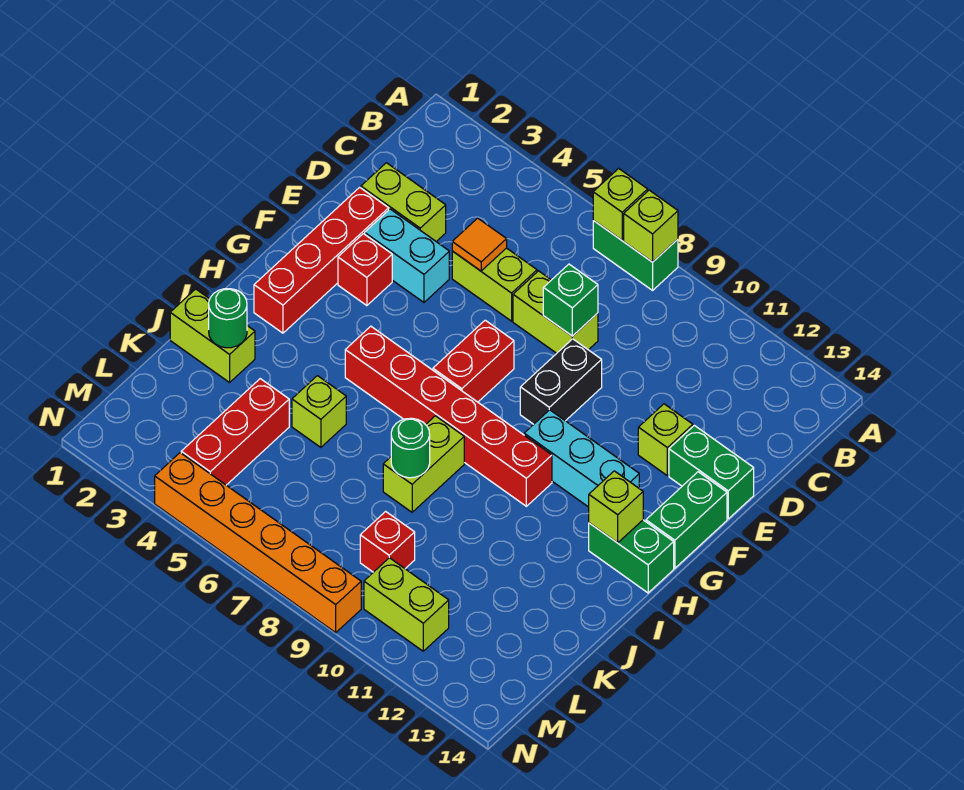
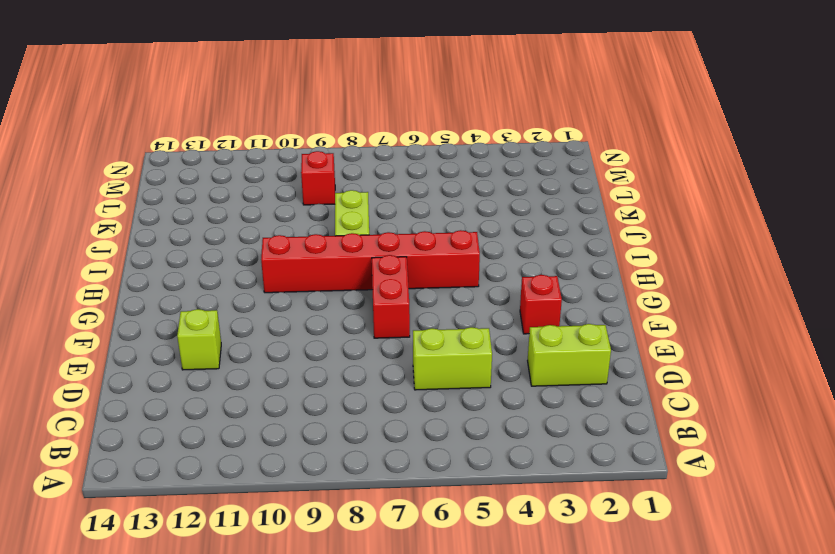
none -> green brick A7:A8 level 1
none -> lime brick D7:D8 level 1
none -> red brick E2:H2 level 1

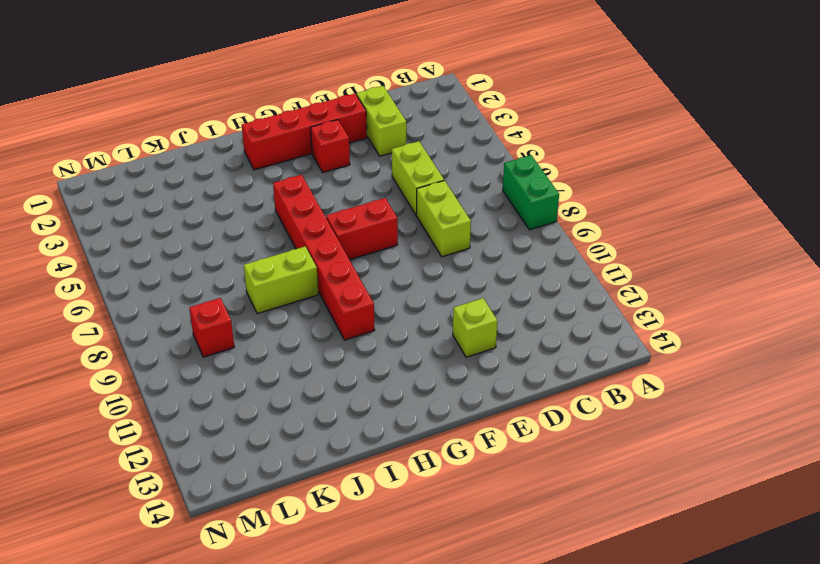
none -> cyan brick E3:E4 level 1
none -> black brick E9:F9 level 1
none -> green brick E13:E14 level 1

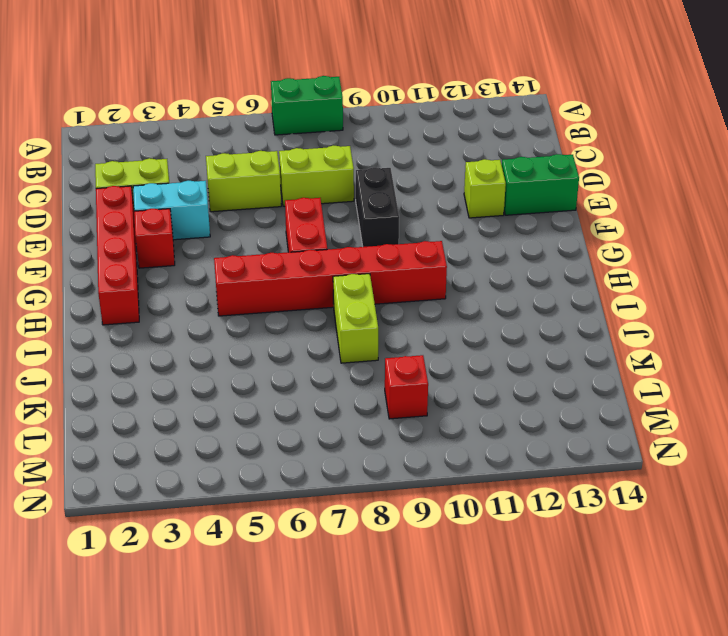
none -> green brick F14:G14 level 1
none -> cyan brick G10:G12 level 1
none -> green brick H13:H14 level 1

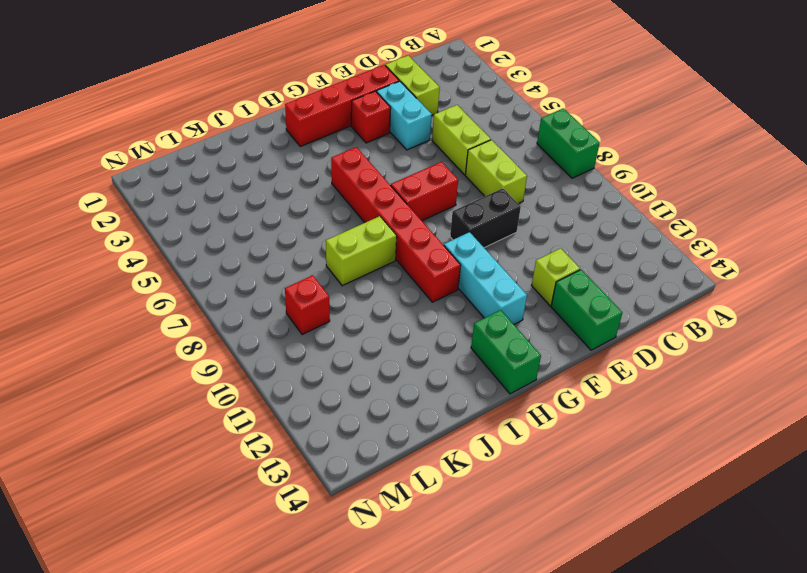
none -> green brick F14:G14 level 1
none -> lime brick J1:J2 level 1
none -> lime brick J5 level 1

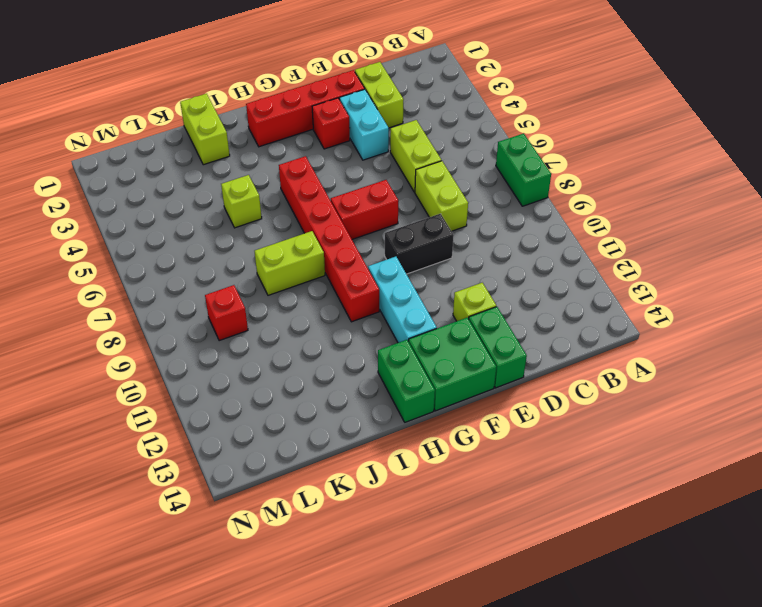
green brick F13:G14 level 1 -> green brick F14:G14 level 1
none -> red brick K4:M4 level 1
none -> lime brick M10:M11 level 1
none -> orange brick N4:N9 level 1

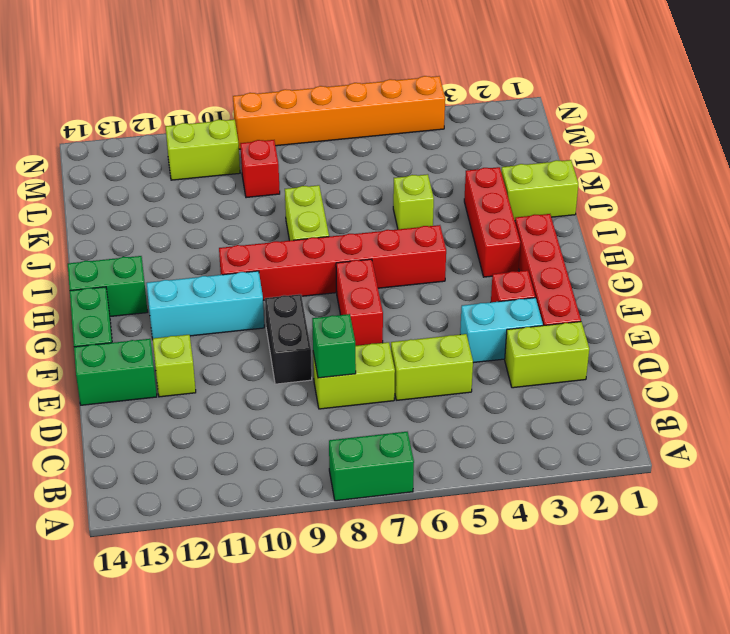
red brick H3:J3 level 1 -> red brick K4:M4 level 1
none -> lime brick A7 level 2
none -> lime brick A8 level 2
none -> orange tile D5 level 2

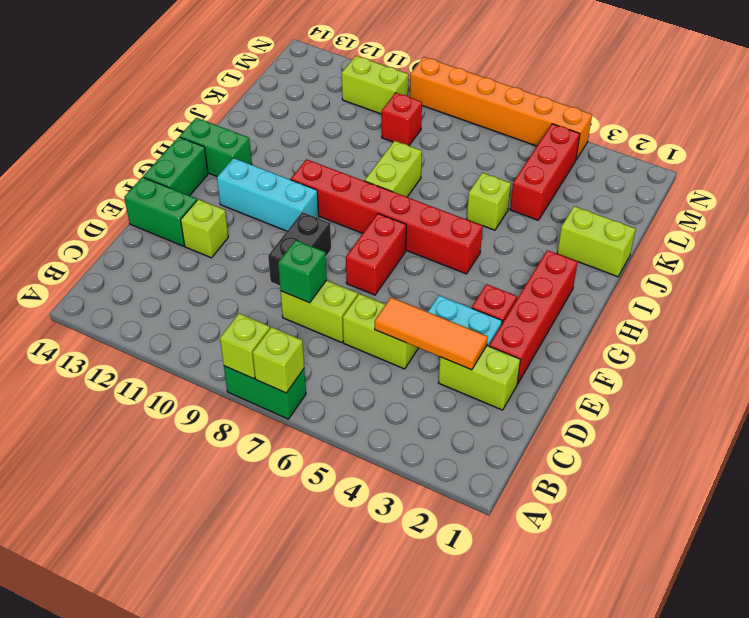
orange tile D3:D5 level 2 -> orange tile D5 level 2
none -> lime brick H13 level 2
none -> green round brick J2 level 2
none -> green round brick J8 level 2

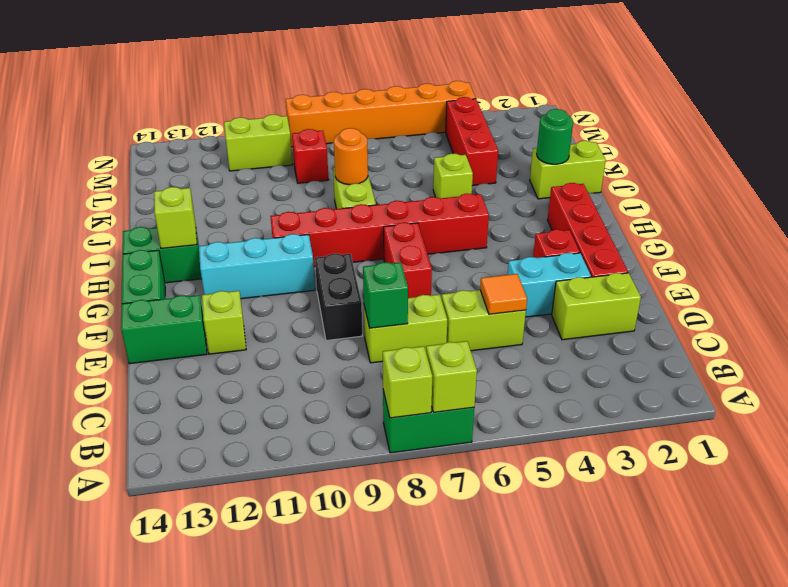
orange round brick J8 level 2 -> green round brick J8 level 2

